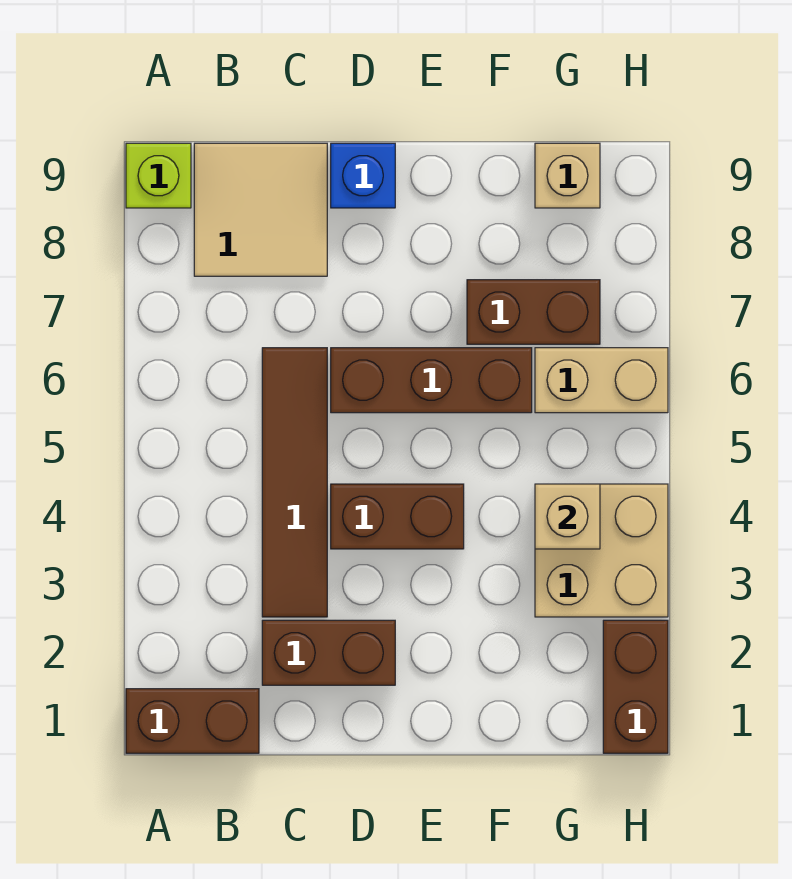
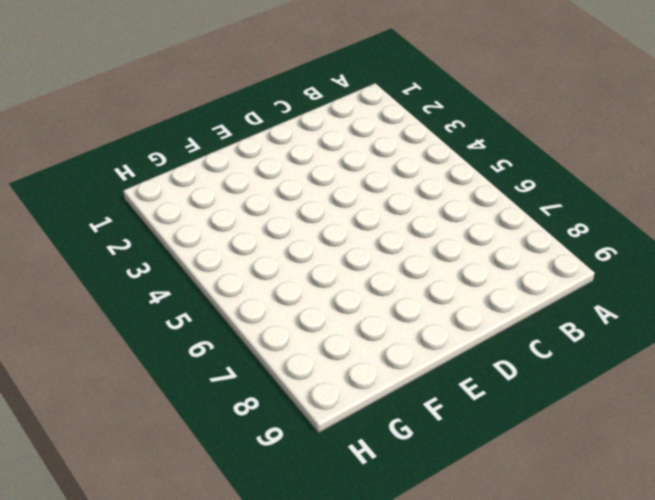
none -> brown brick A1:B1 level 1
none -> lime brick A9 level 1
none -> tan tile B8:C9 level 1

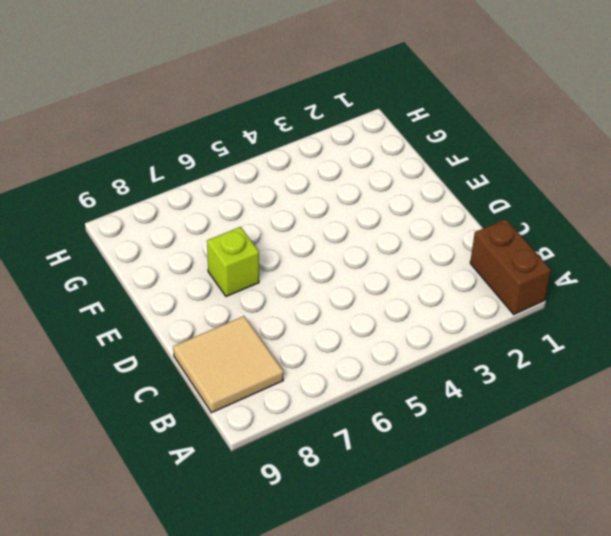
lime brick E7 level 1 -> lime brick A9 level 1
none -> brown brick C2:D2 level 1
none -> brown tile C3:C6 level 1
none -> brown brick D4:E4 level 1

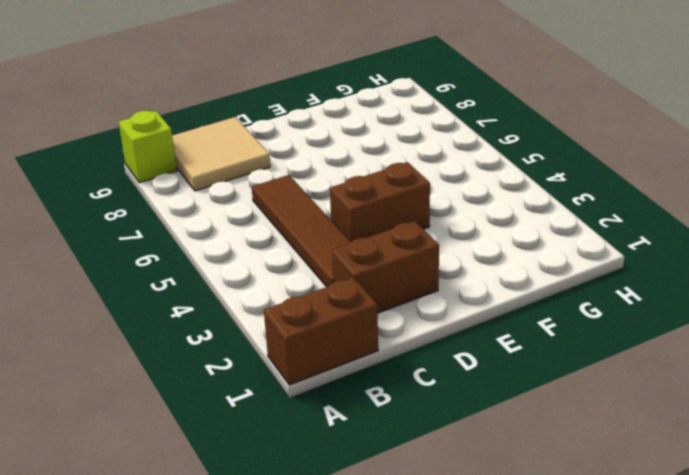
none -> brown brick D6:F6 level 1
none -> blue brick D9 level 1
none -> brown brick F7:G7 level 1

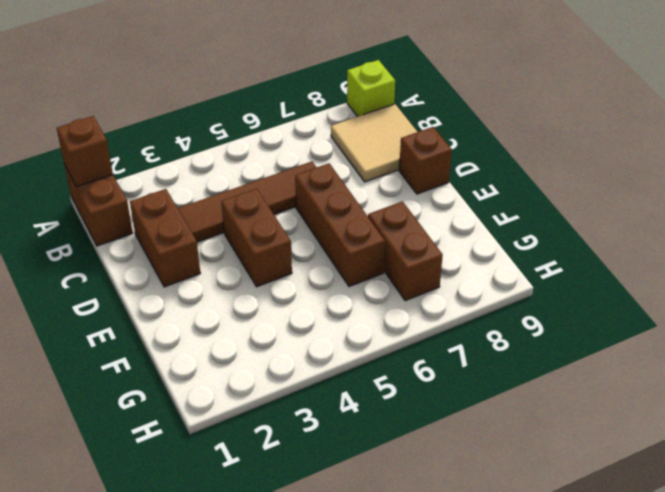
brown brick A1 level 2 -> none
brown brick D9 level 1 -> blue brick D9 level 1
none -> tan brick G3:H4 level 1
none -> tan brick G6:H6 level 1
none -> tan brick G9 level 1

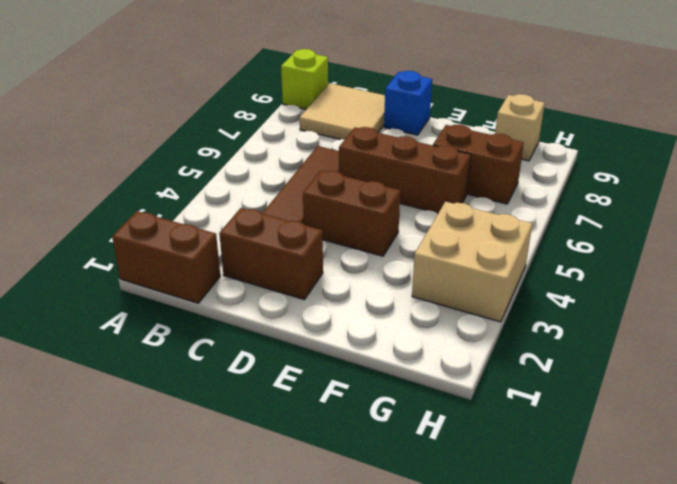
none -> tan brick G6:H6 level 1
none -> brown brick H1:H2 level 1
none -> tan brick G4 level 2

